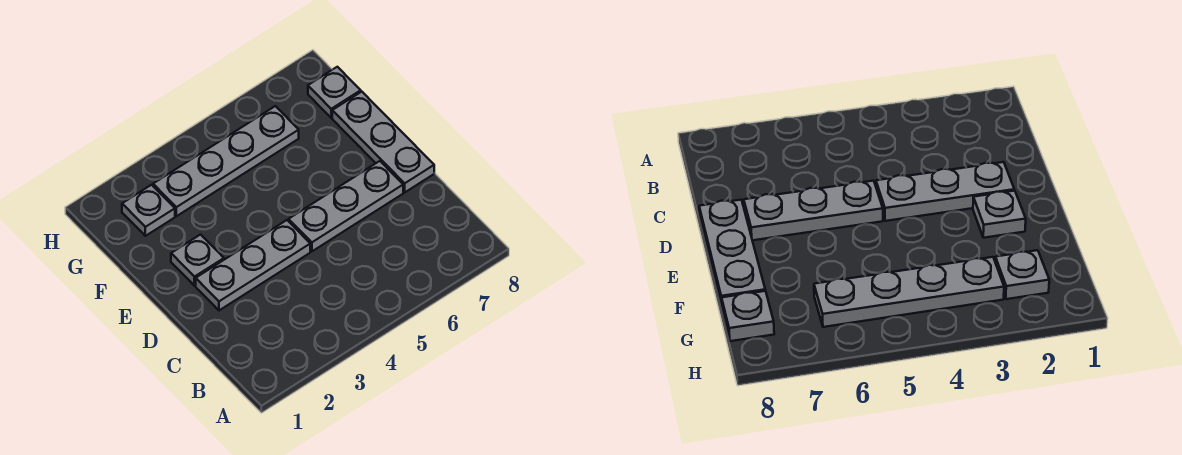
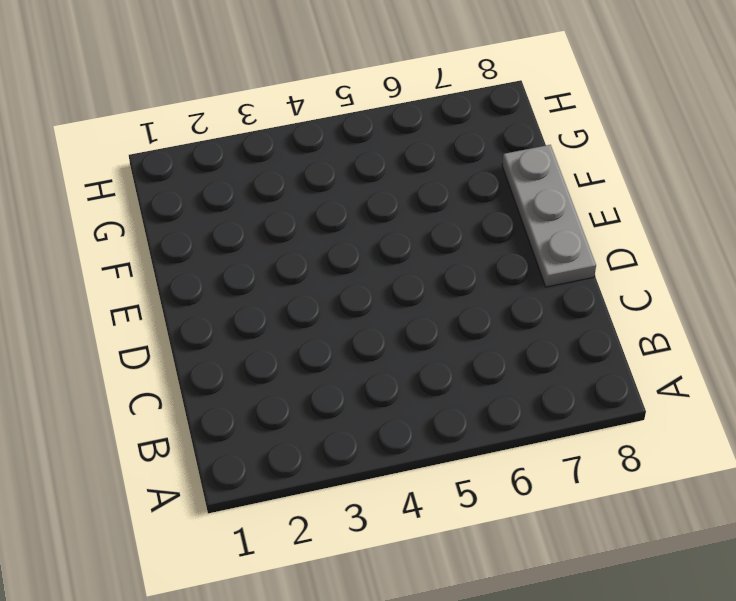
none -> grey plate D2:D4 level 1
none -> grey plate D5:D7 level 1

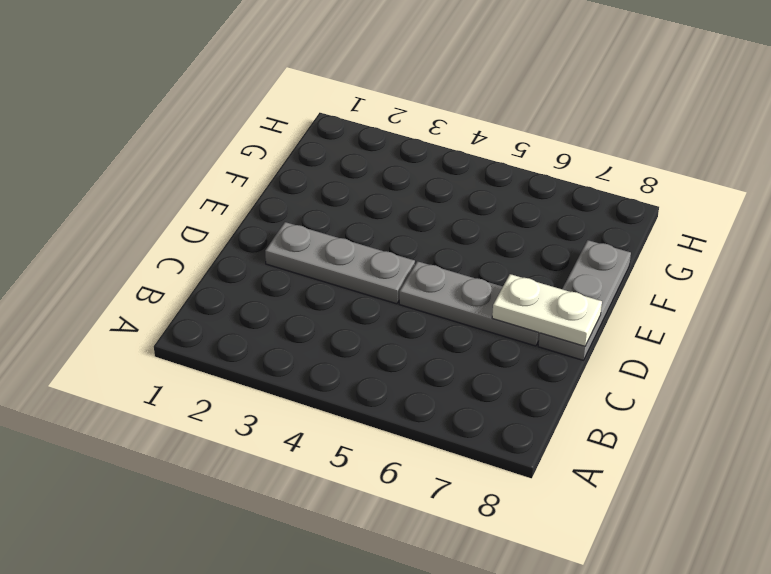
white plate D7:D8 level 2 -> none
none -> grey plate E2 level 1
none -> grey plate G2 level 1

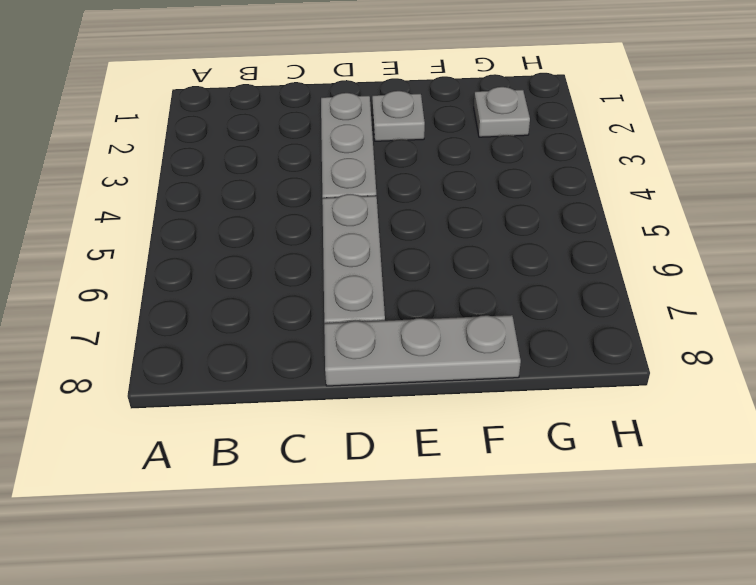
none -> grey plate G3:G6 level 1
none -> grey plate G8 level 1

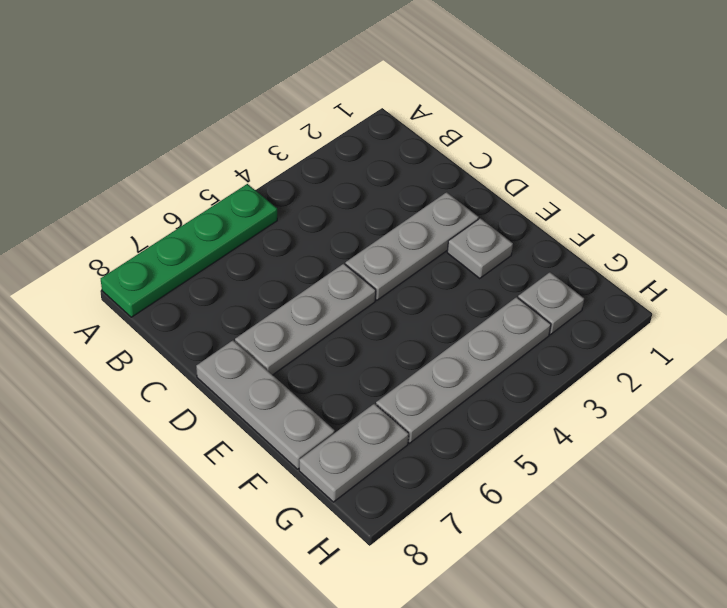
green plate A5:A8 level 1 -> none
grey plate G7:G8 level 1 -> grey plate G8 level 1

